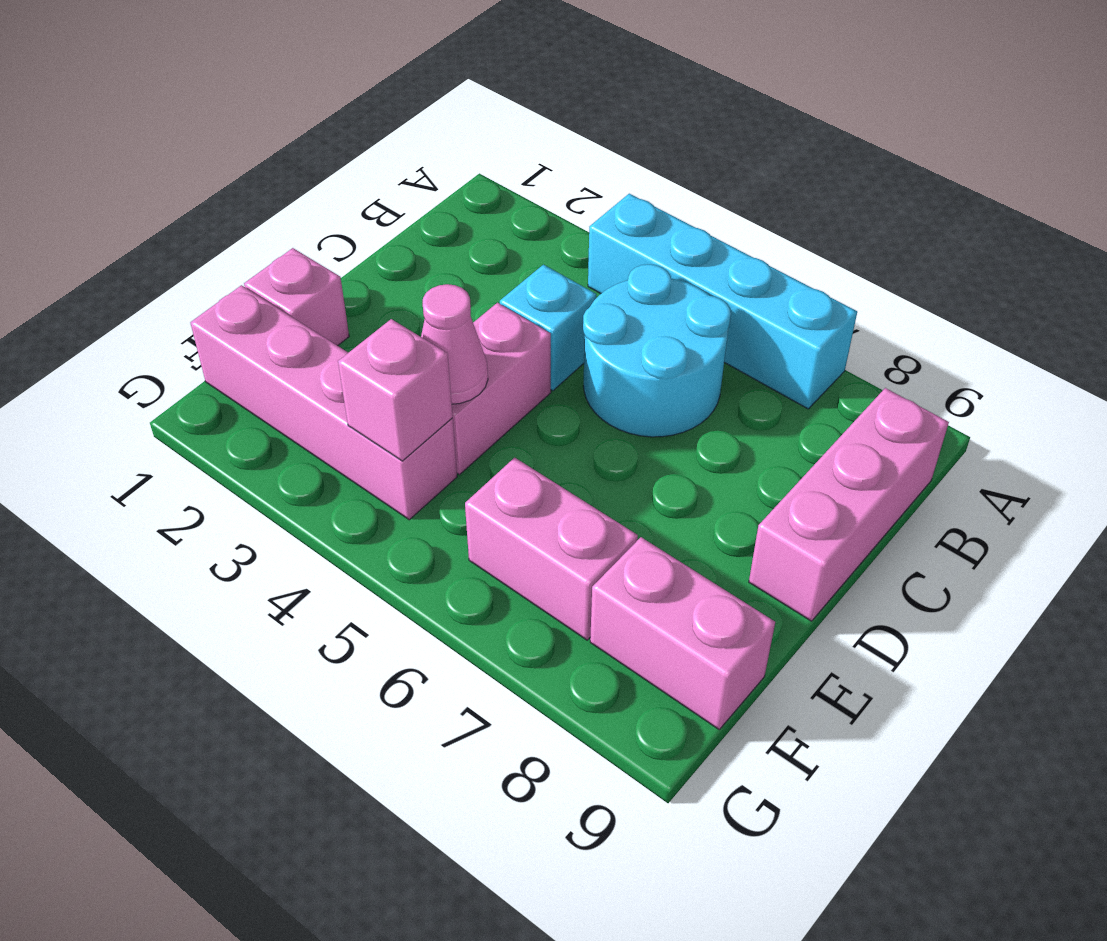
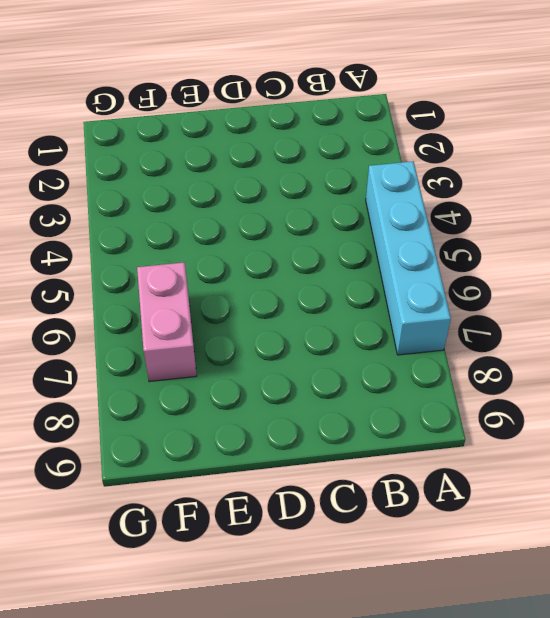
none -> cyan round brick B5:C6 level 1
none -> pink brick B9:D9 level 1

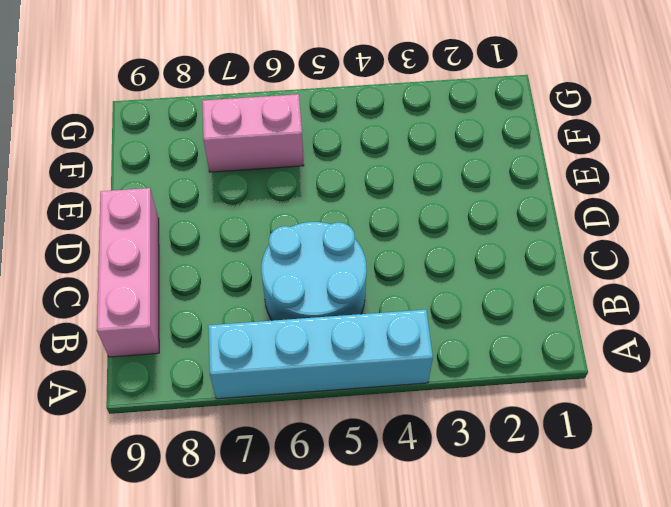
none -> cyan brick C4 level 1
none -> pink brick D4:E4 level 1

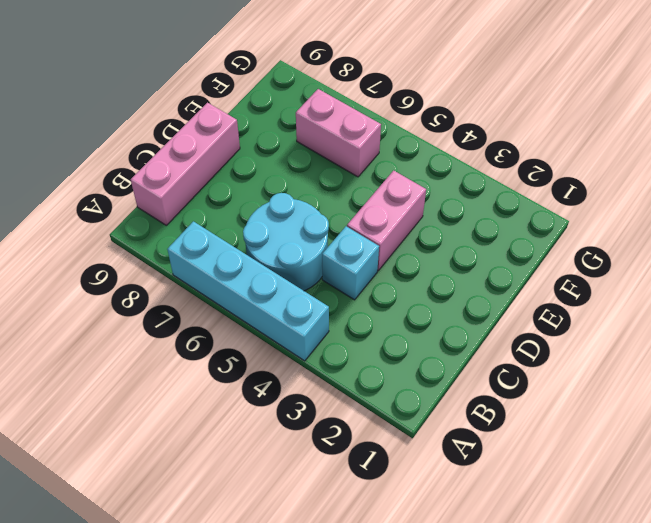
none -> pink brick E1 level 1
none -> pink brick F1:F4 level 1

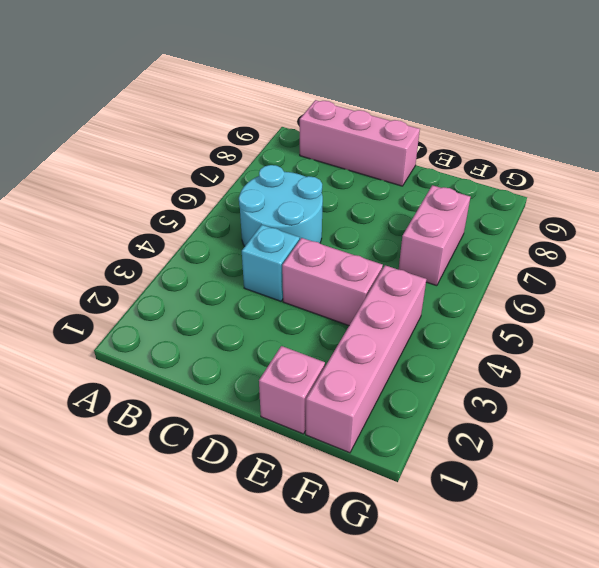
none -> cyan brick A4:A7 level 1
none -> pink brick F8:F9 level 1

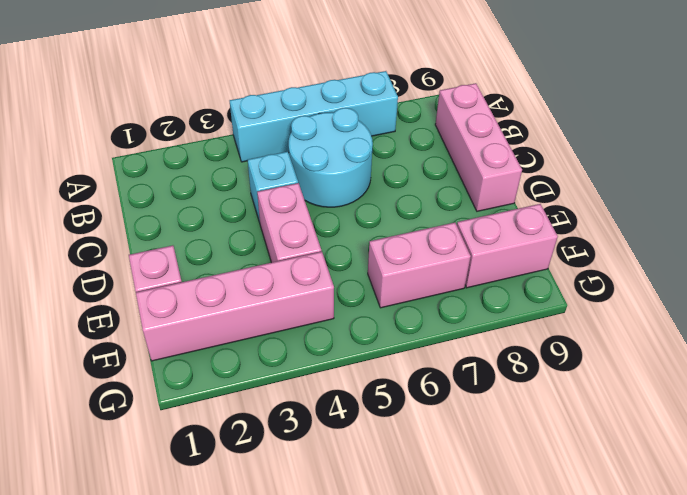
none -> pink cone E4 level 2
none -> pink brick F4 level 2

